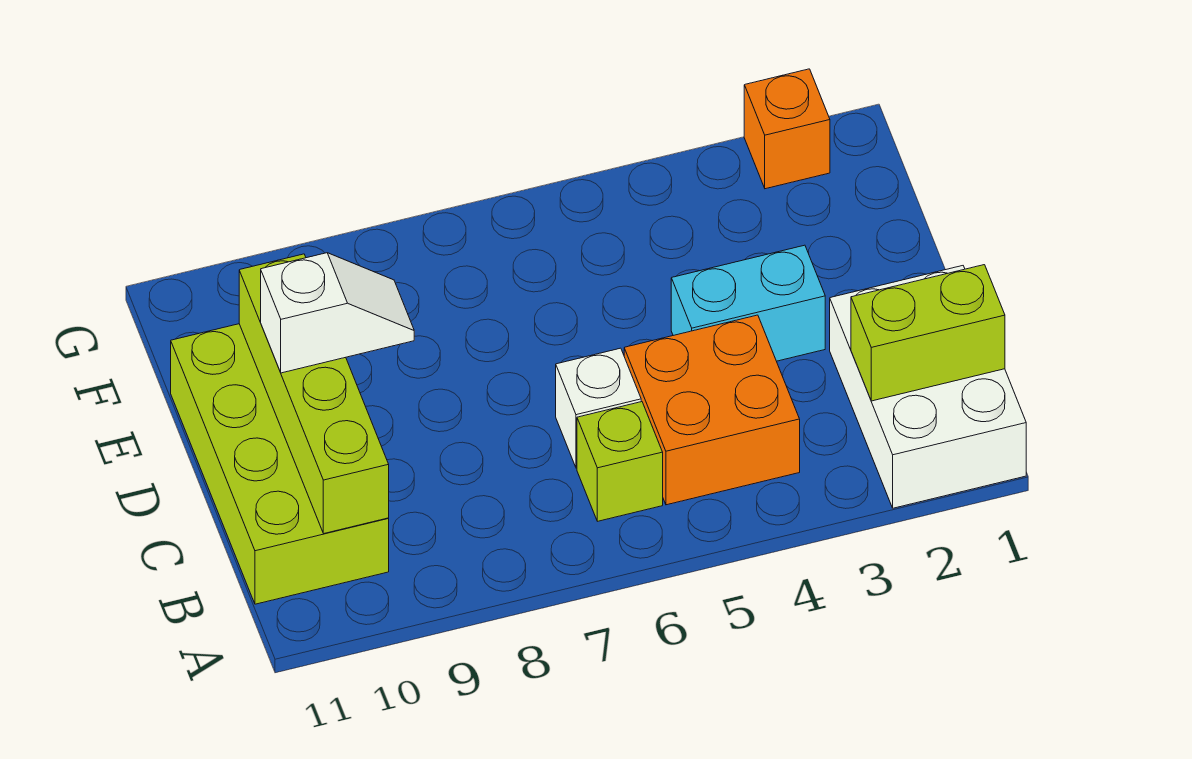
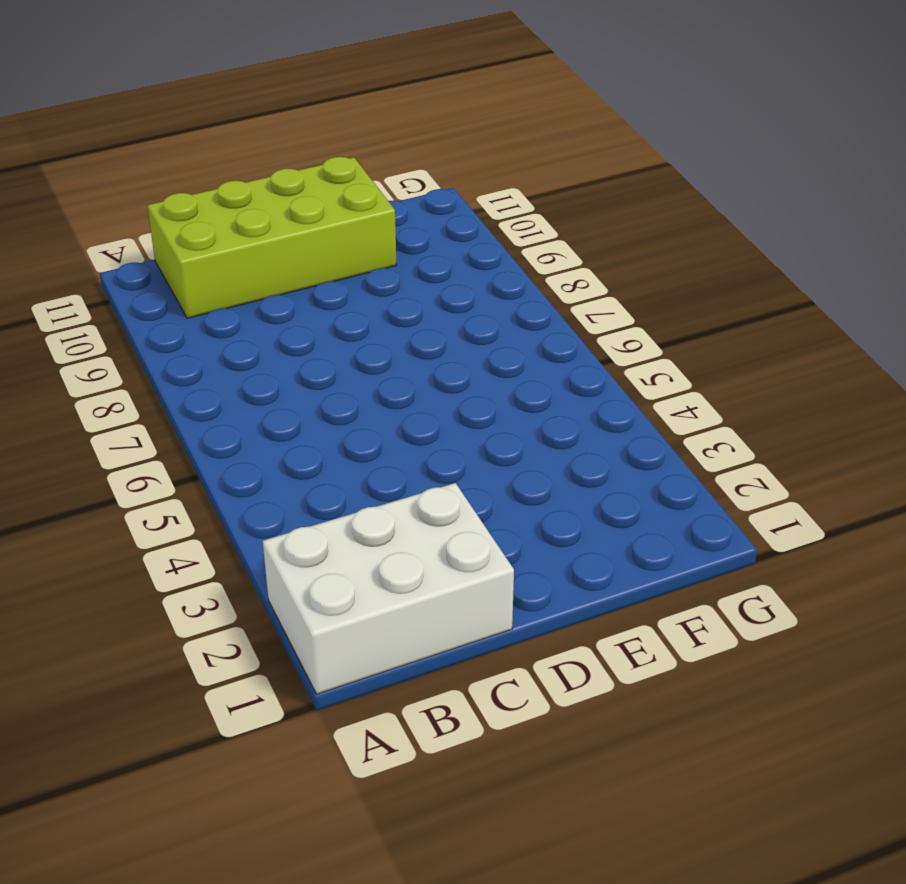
none -> orange brick B4:C5 level 1
none -> lime brick B6 level 1

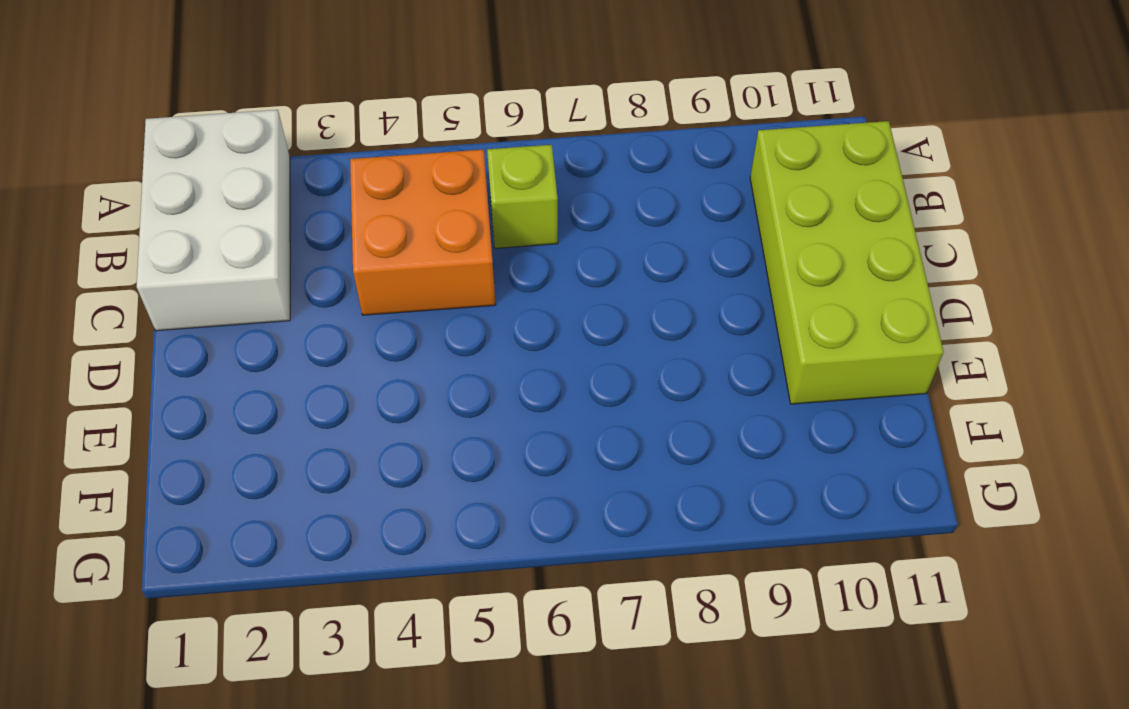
none -> white brick C6 level 1
none -> cyan brick D3:D4 level 1

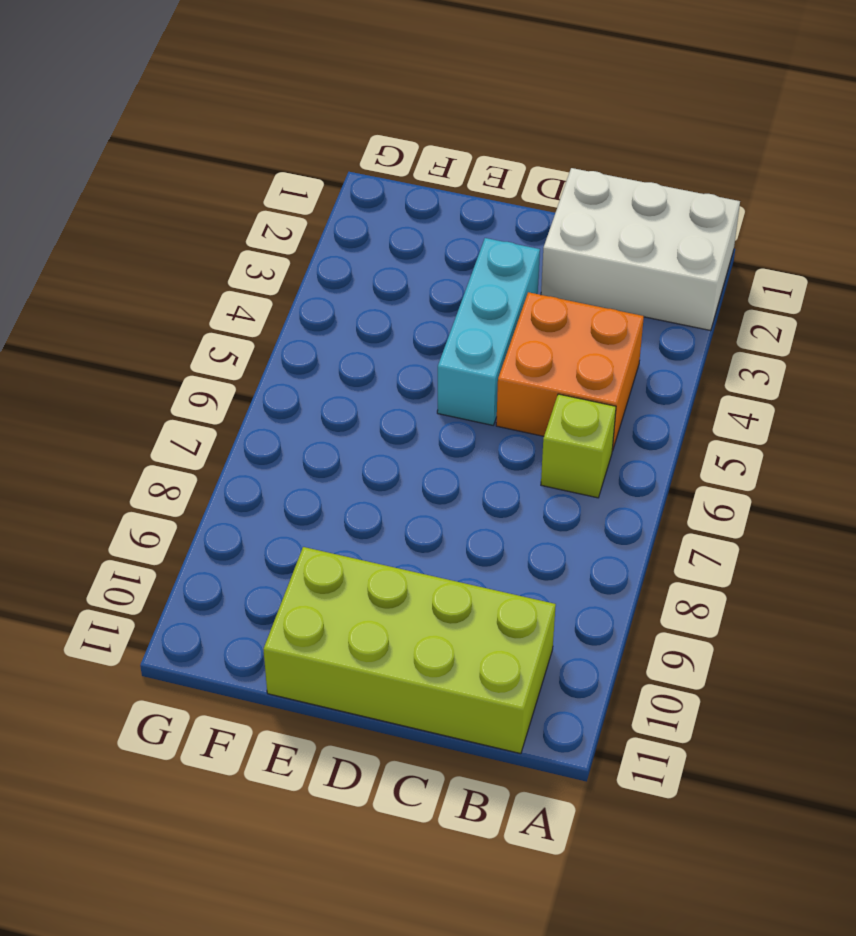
cyan brick D3:D5 level 1 -> cyan brick D3:D4 level 1
none -> white brick C6 level 1
none -> orange brick G2 level 1

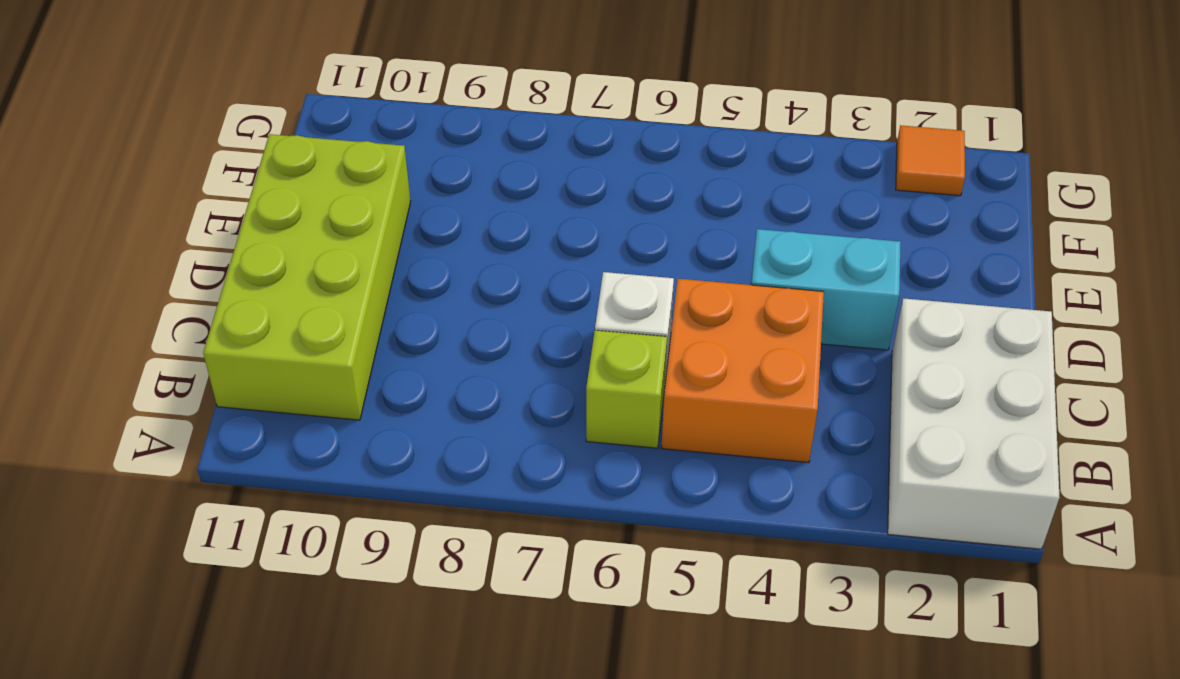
orange tile G2 level 1 -> orange brick G2 level 1
none -> lime brick B1:B2 level 2
none -> lime brick B10:E10 level 2

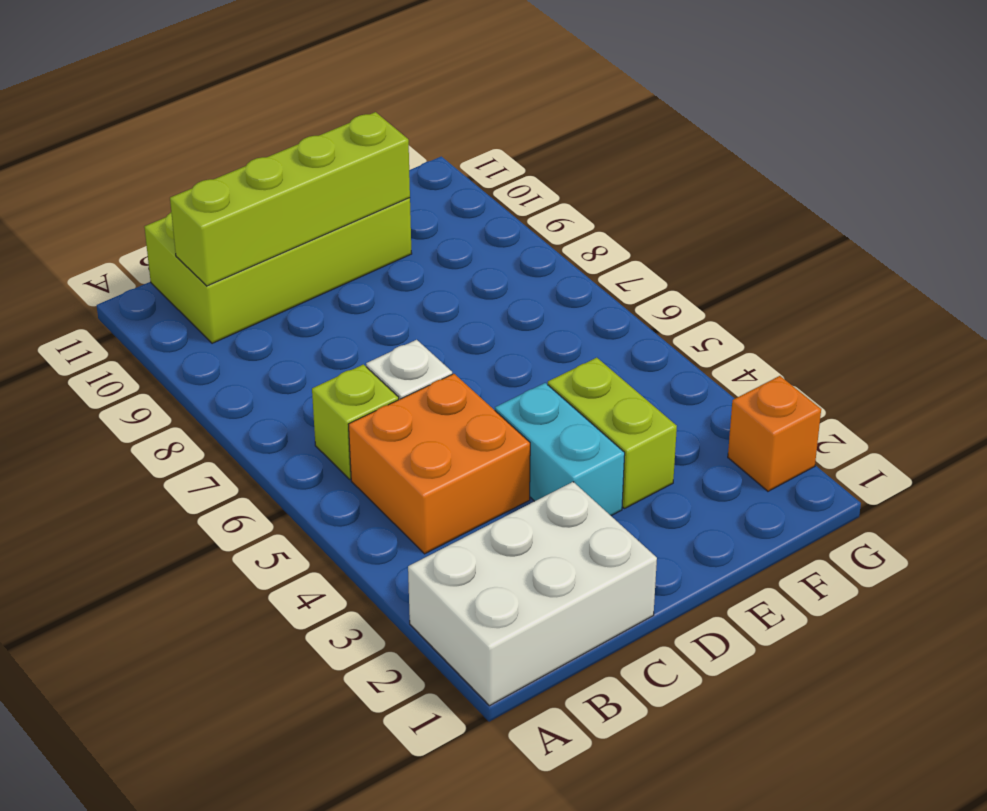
lime brick E3:E4 level 1 -> lime brick B1:B2 level 2
none -> white slope D9:D10 level 3 top 10

